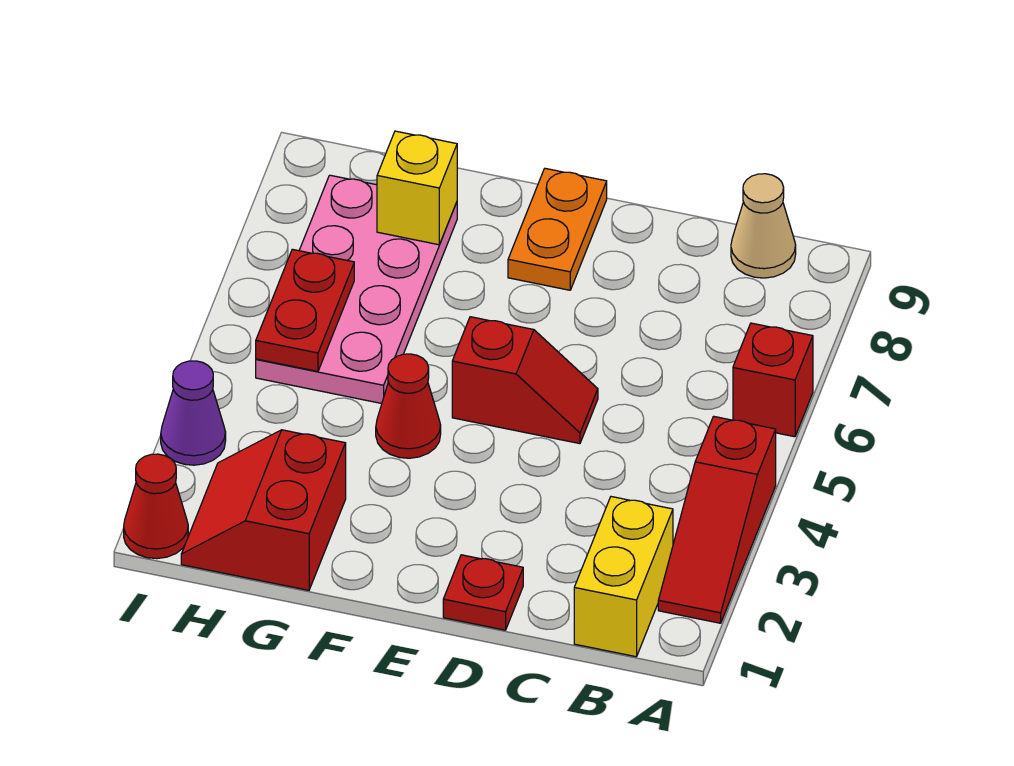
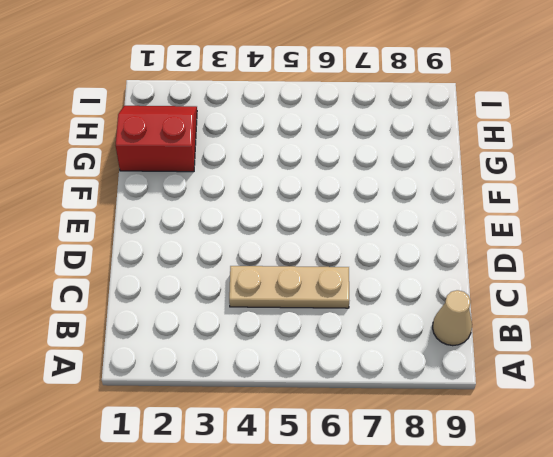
tan plate C4:C6 level 1 -> none
none -> red slope A2:A4 level 1 top 4
none -> red brick A6 level 1
none -> yellow brick B1:B2 level 1

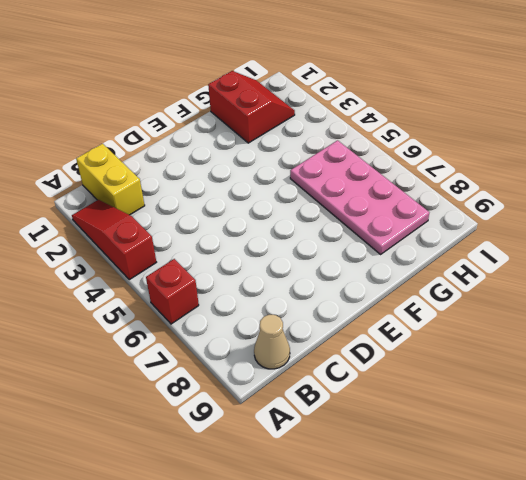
none -> red plate D1 level 1
none -> red slope D5:E5 level 1 top E
none -> orange plate E8:E9 level 1

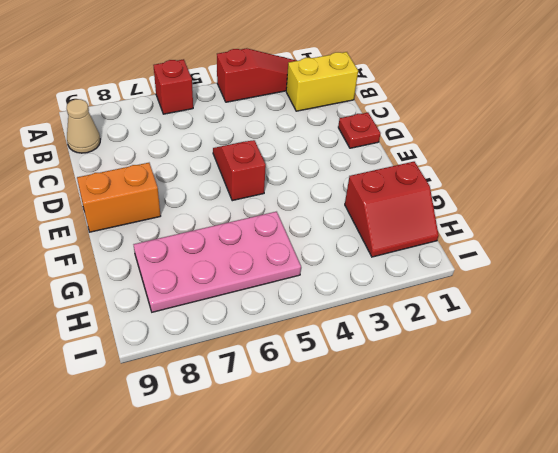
orange brick E8:E9 level 1 -> orange plate E8:E9 level 1
none -> red cone F4 level 1
none -> red cone I1 level 1
none -> purple cone I3 level 1

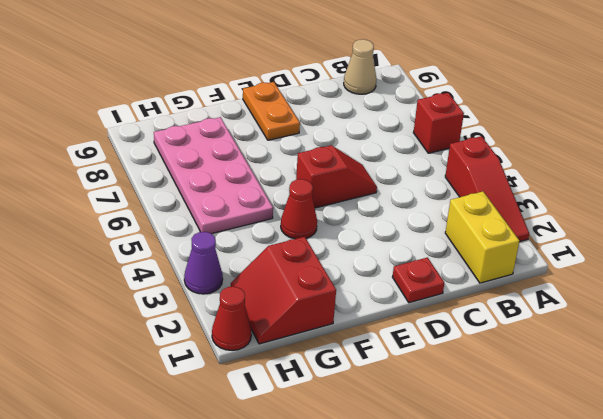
none -> yellow brick G8 level 2
none -> red plate H5:H6 level 2

